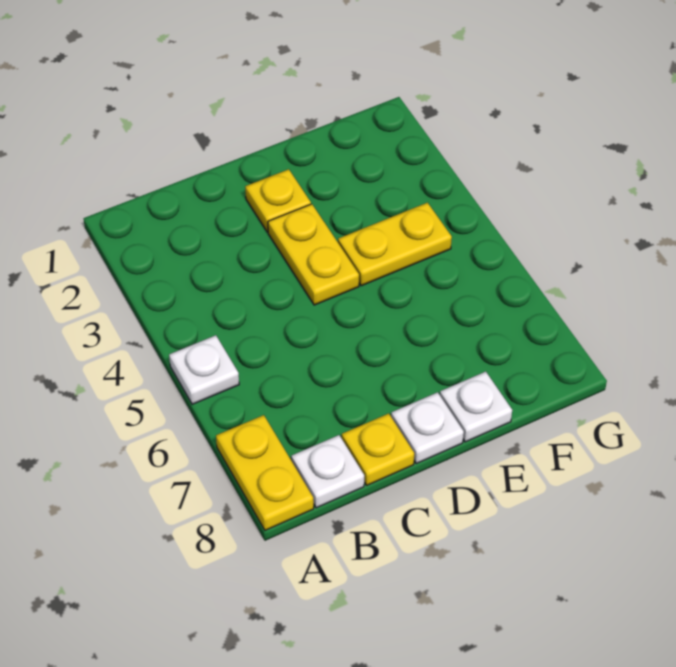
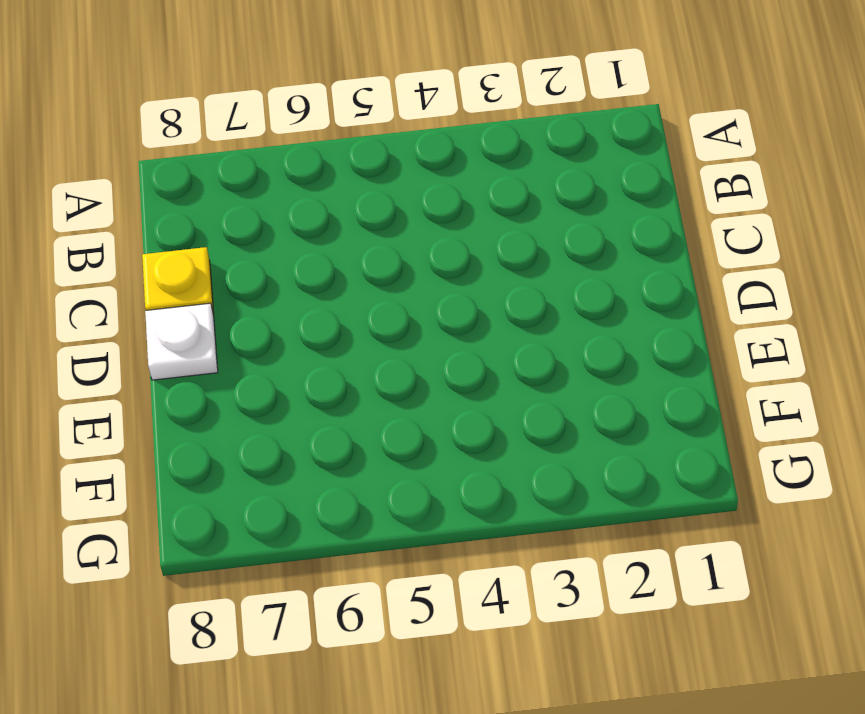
none -> white plate A5 level 1
none -> yellow plate A7:A8 level 1

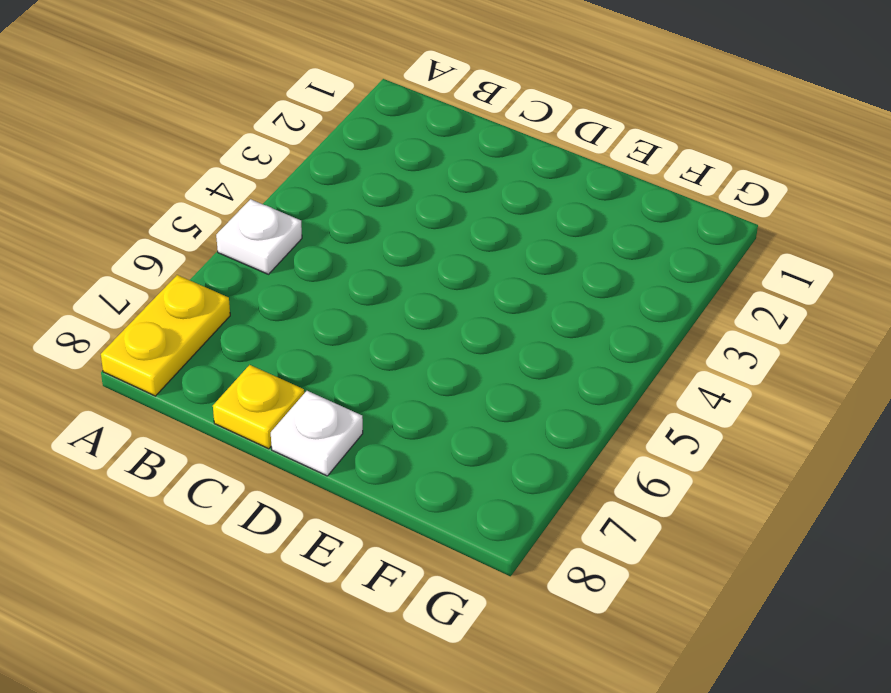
none -> white plate B8 level 1
none -> yellow plate D2 level 1

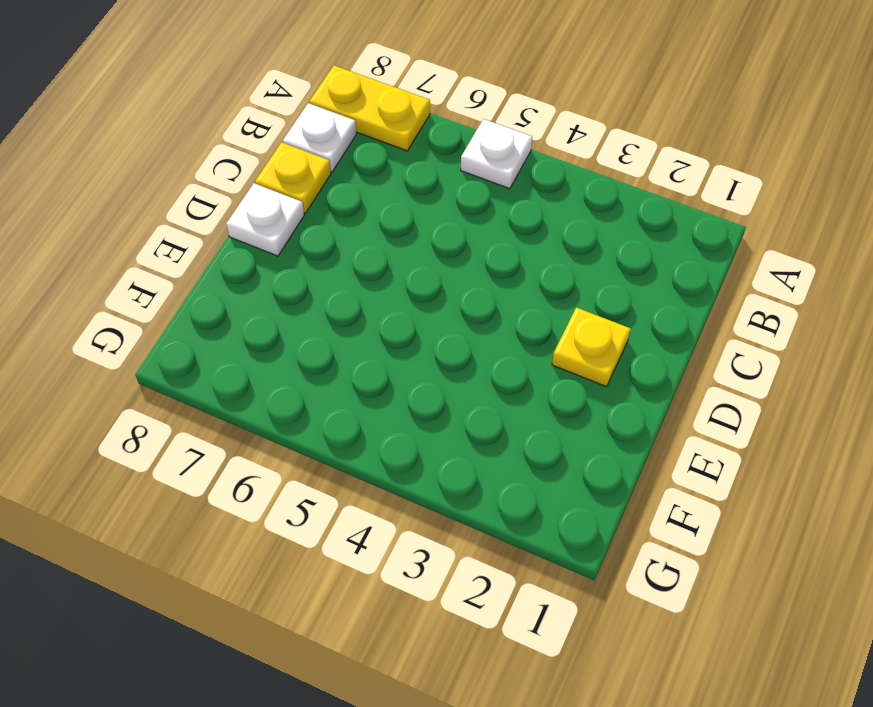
none -> yellow plate D3:D4 level 1
none -> yellow plate E4:F4 level 1

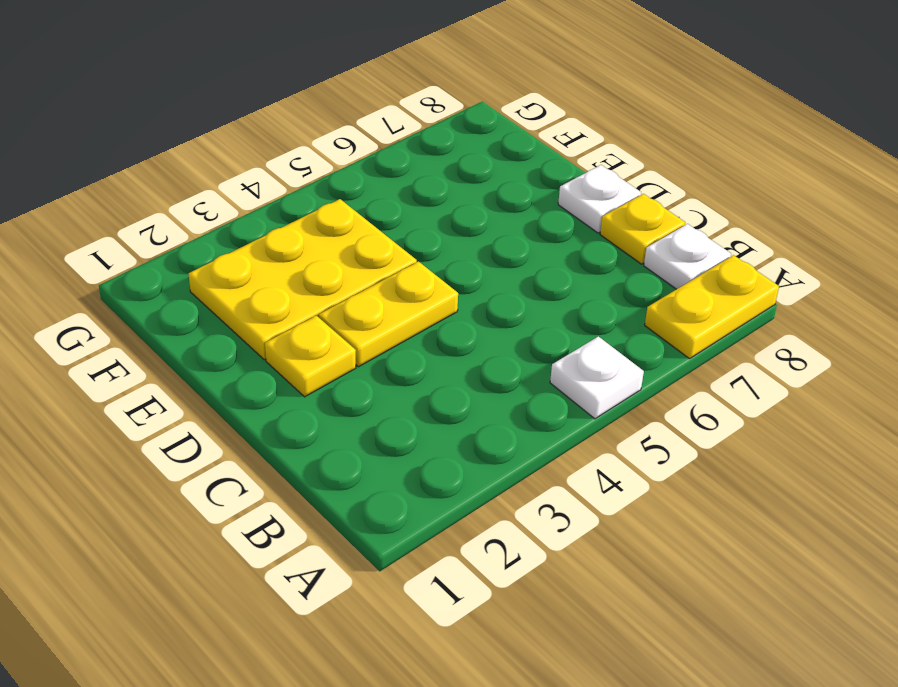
yellow plate E2:F4 level 1 -> yellow plate E4:F4 level 1
none -> white plate E8 level 1

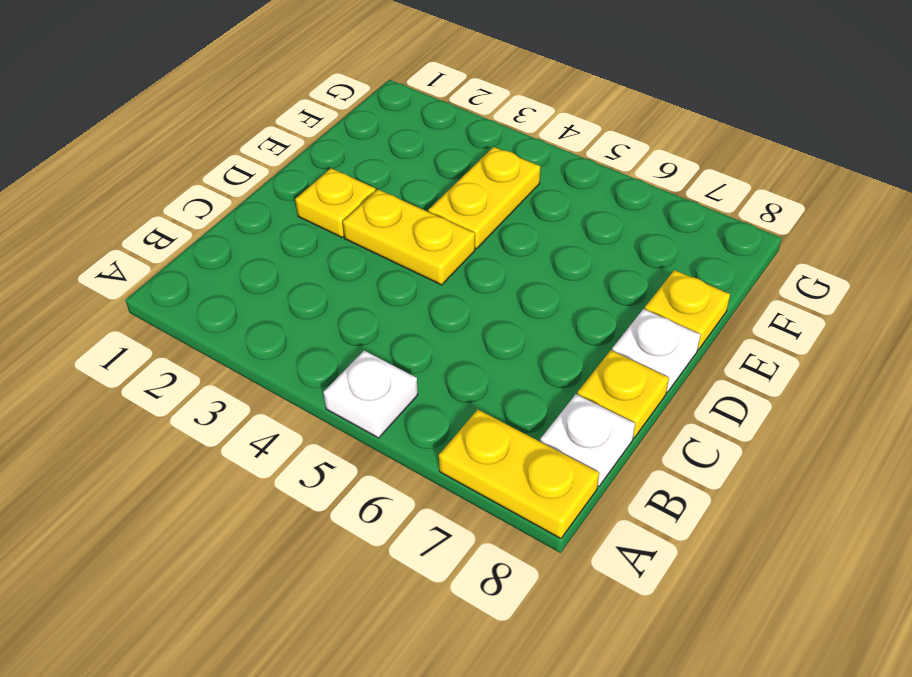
yellow plate E8 level 1 -> white plate E8 level 1

